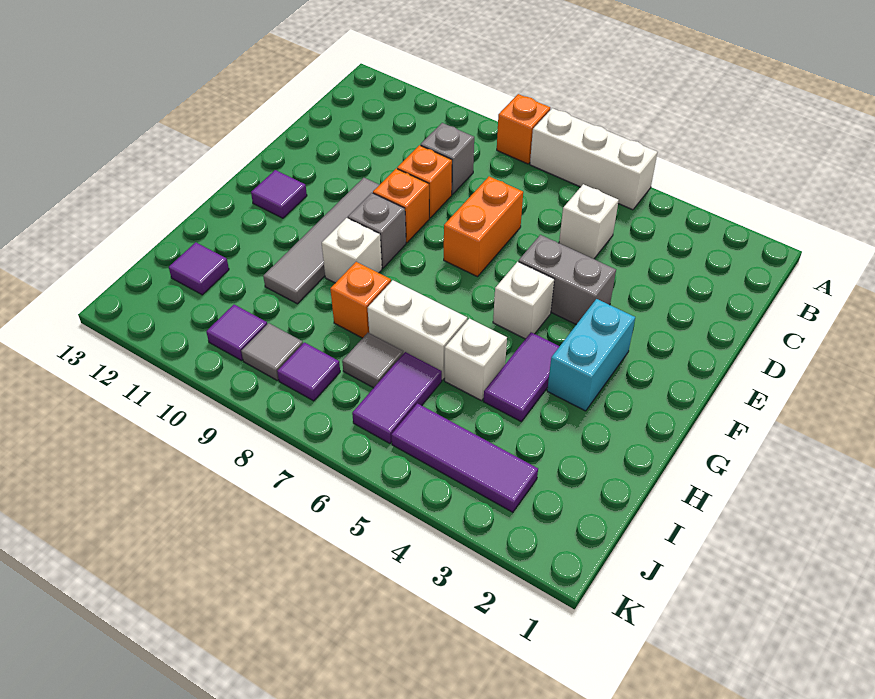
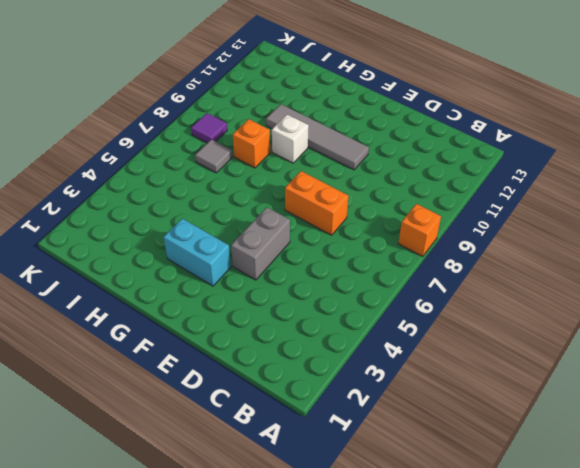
none -> white brick A5:A7 level 1
none -> white brick C5 level 1
none -> grey brick C9 level 1

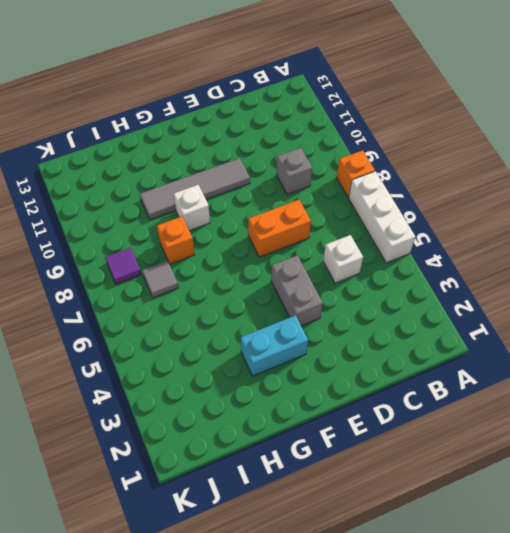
none -> orange brick D9 level 1
none -> orange brick E9 level 1
none -> white brick F5 level 1

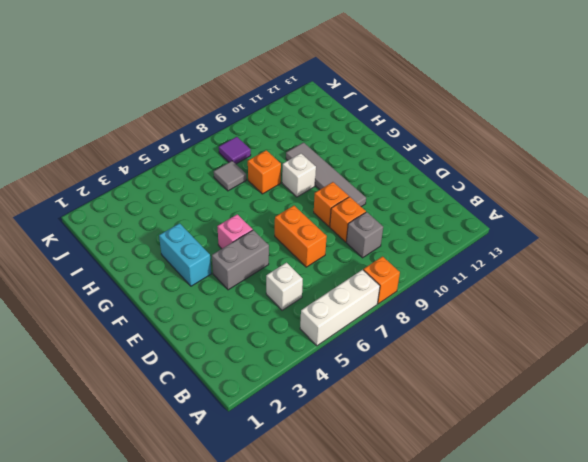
pink brick F5 level 1 -> white brick F5 level 1
none -> grey brick F9 level 1
none -> purple tile F12 level 1
none -> purple tile G4:H4 level 1

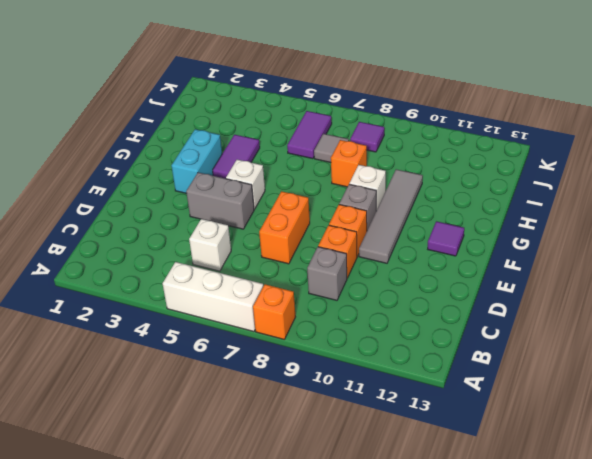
none -> white brick H5 level 1
none -> white brick H6:H7 level 1
none -> purple tile I12 level 1

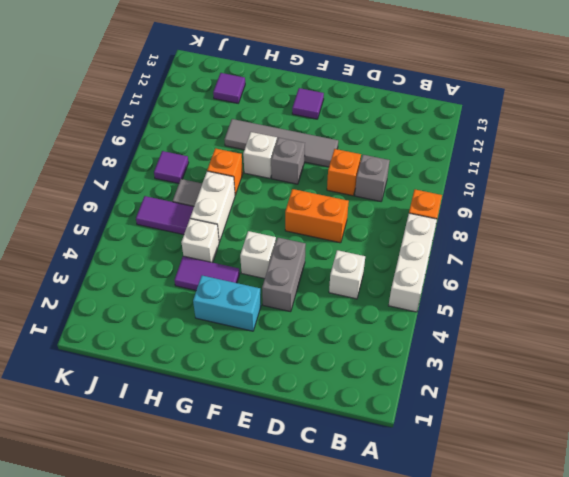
none -> orange brick E9 level 1
none -> purple tile J3:J5 level 1
none -> grey tile J9 level 1

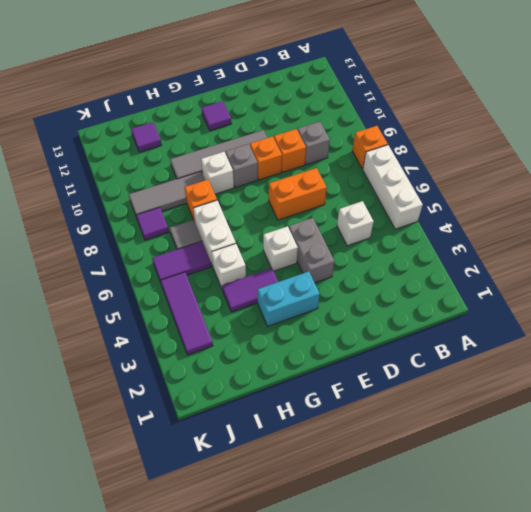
grey tile H9:J9 level 1 -> grey tile J9 level 1
none -> purple tile J10 level 1

